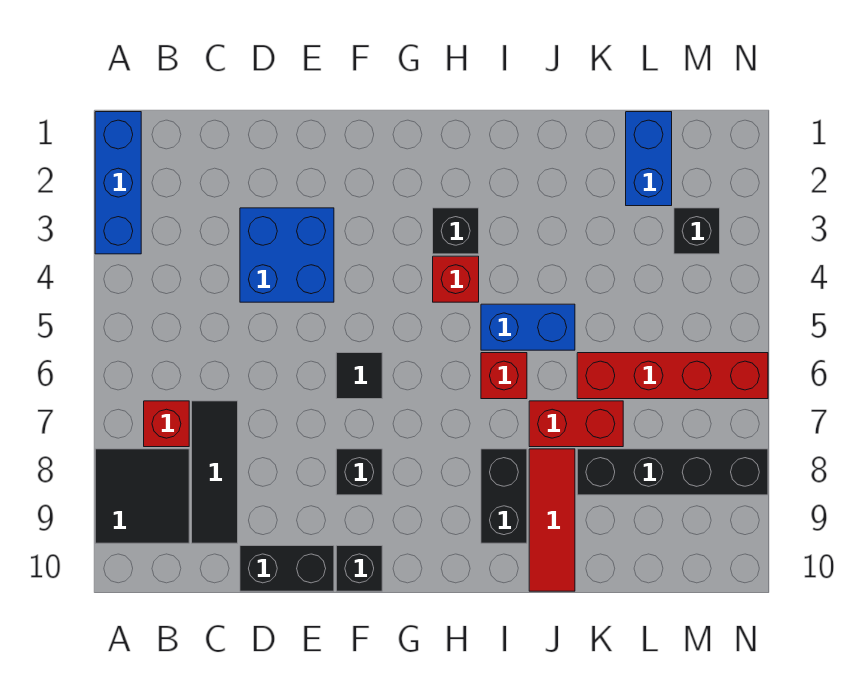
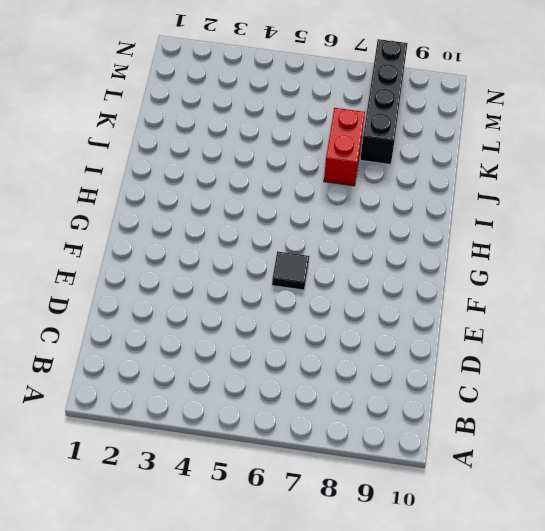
none -> blue brick A1:A3 level 1
none -> black tile A8:B9 level 1
none -> red brick B7 level 1

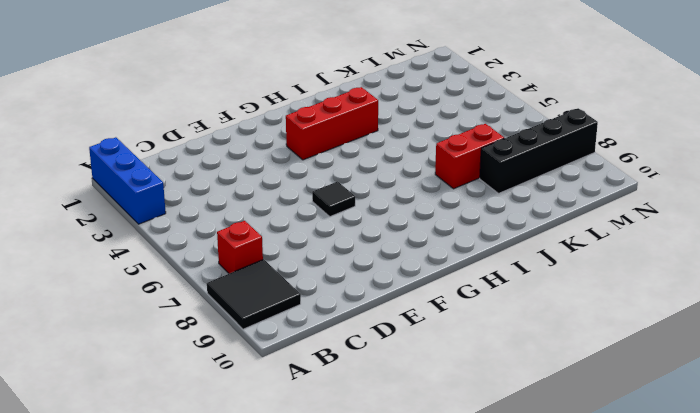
red brick G3:I3 level 1 -> black brick H3 level 1
none -> black tile C7:C9 level 1
none -> blue brick D3:E4 level 1
none -> black brick D10:E10 level 1

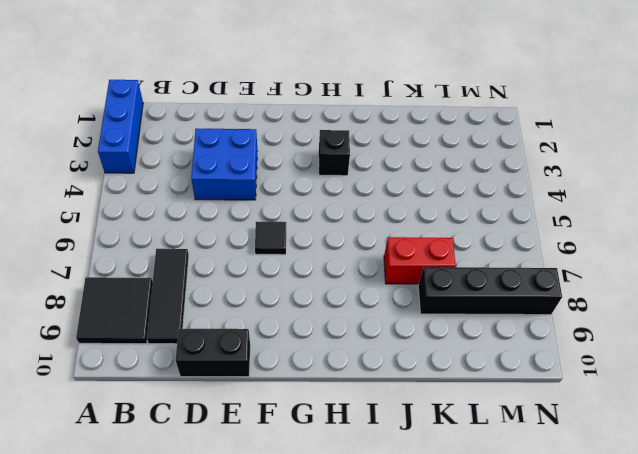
none -> red brick B7 level 1
none -> black brick F8 level 1
none -> black brick F10 level 1

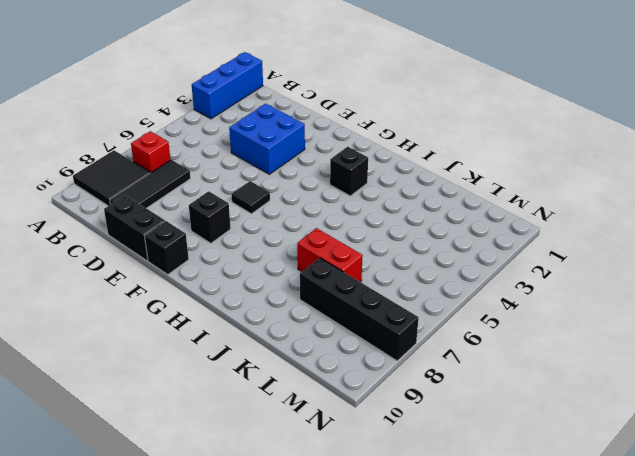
none -> red brick H4 level 1
none -> blue brick I5:J5 level 1
none -> red brick I6 level 1

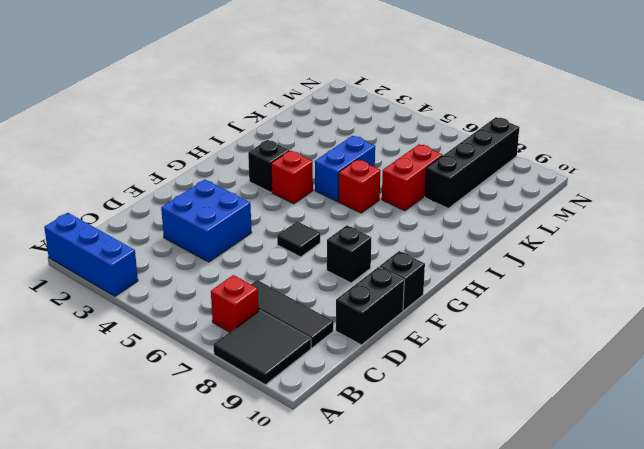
none -> black brick I8:I9 level 1
none -> red tile J8:J10 level 1
none -> red brick K6:N6 level 1

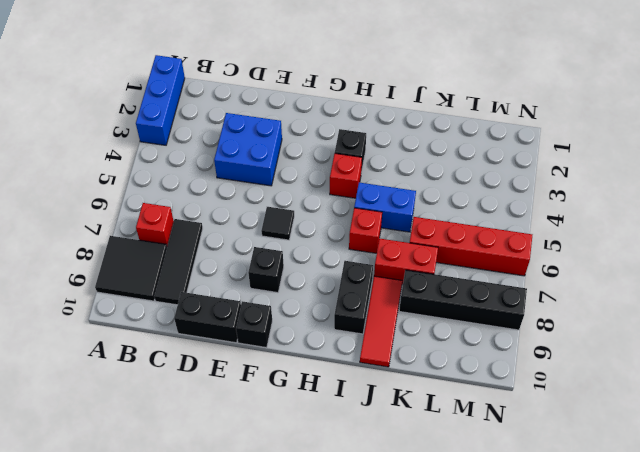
none -> blue brick L1:L2 level 1
none -> black brick M3 level 1

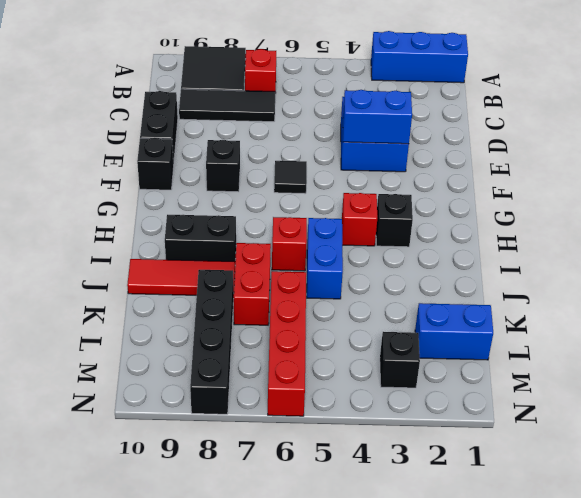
blue brick E3:E4 level 2 -> none

